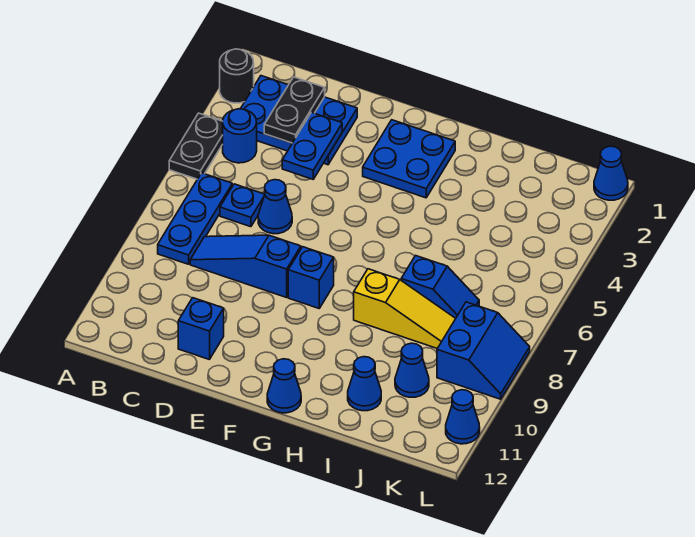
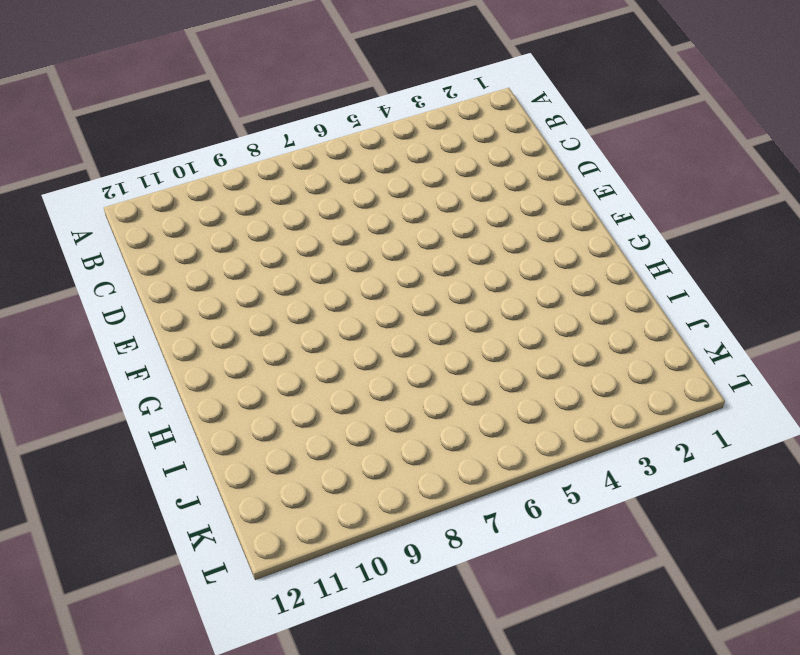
none -> black round brick A2 level 1
none -> black plate A4:A5 level 1
none -> blue plate B2:D3 level 1

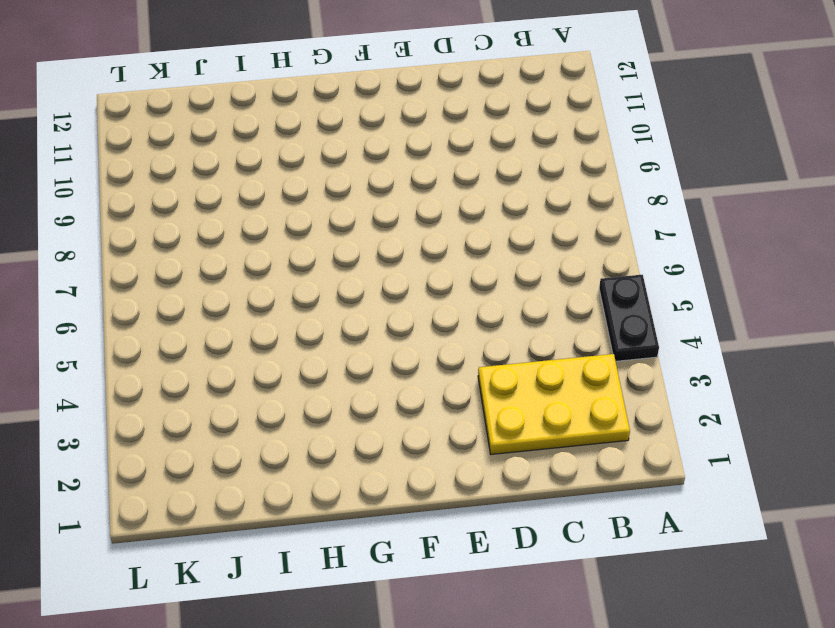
yellow plate B2:D3 level 1 -> blue plate B2:D3 level 1
none -> black round brick A2 level 1
none -> blue round brick B4 level 1
none -> blue plate B6:B8 level 1

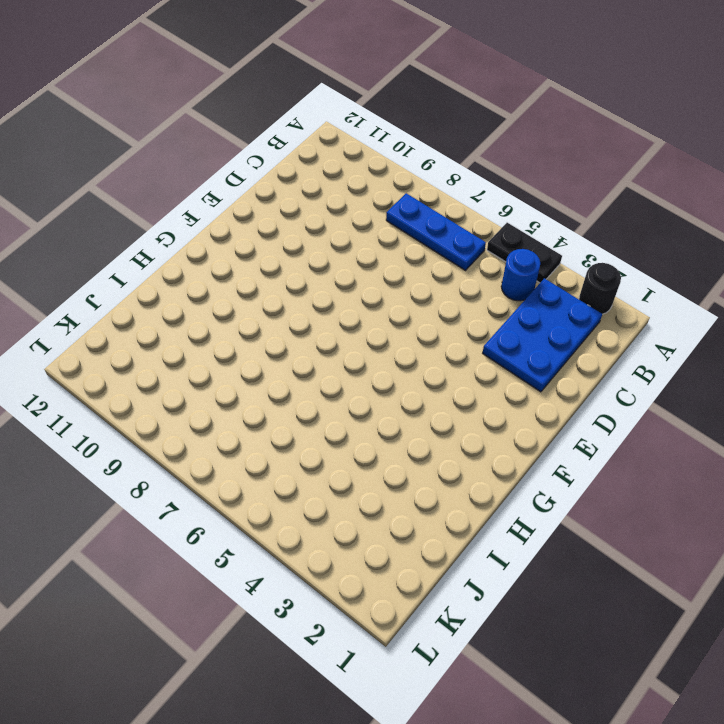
none -> blue plate C6 level 1
none -> blue slope C8:E8 level 1 top E
none -> blue cone D6 level 1

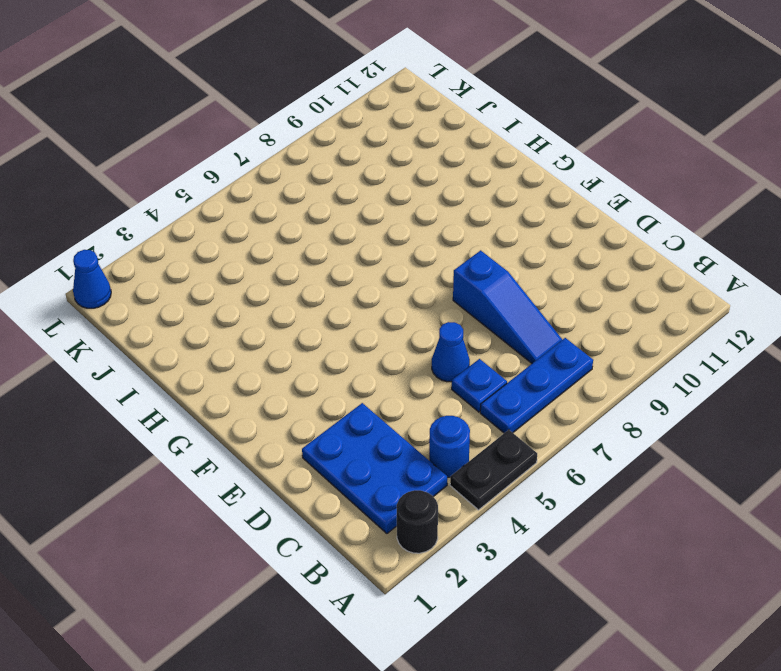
none -> blue brick D11 level 1
none -> blue plate F2:G3 level 1
none -> blue brick F8 level 1

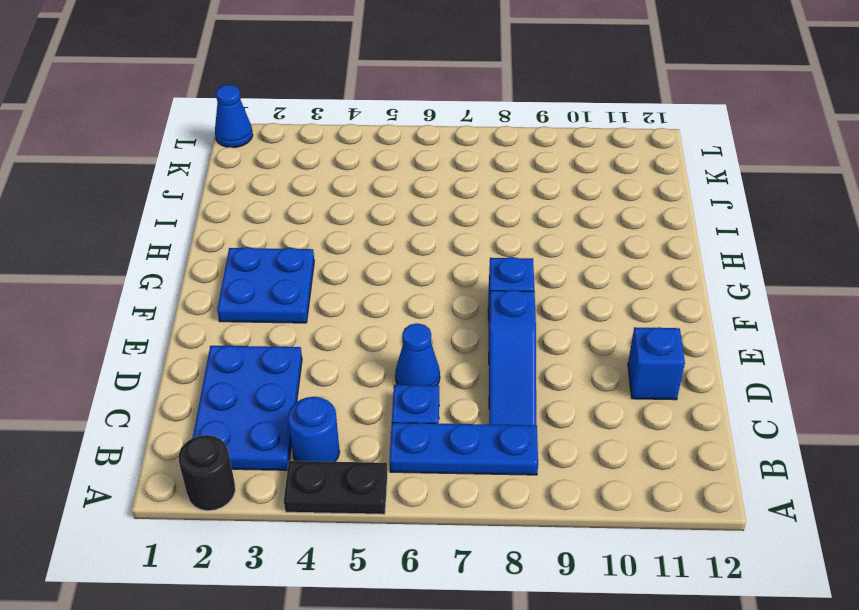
none -> blue cone G12 level 1
none -> yellow slope H8:J8 level 1 top H
none -> blue slope I7:J7 level 1 top I

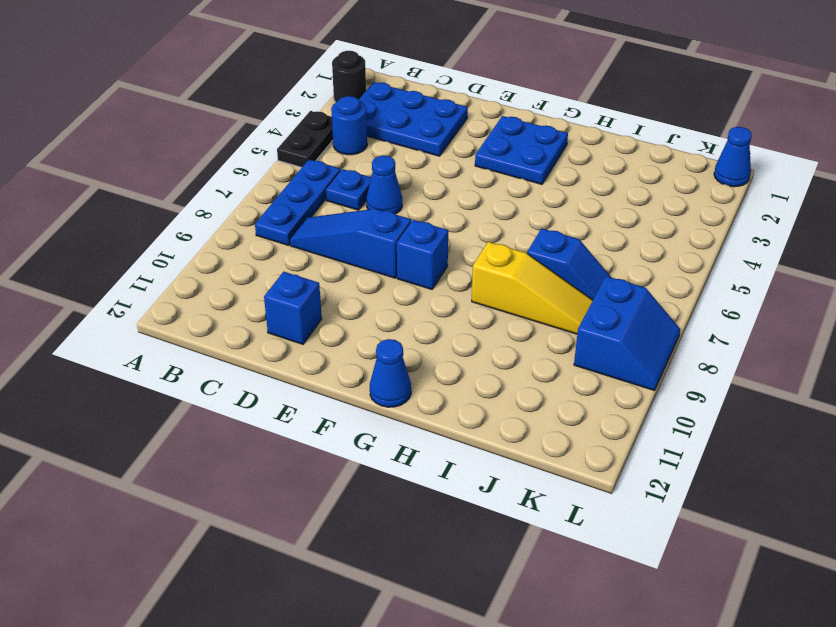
none -> blue cone I11 level 1
none -> blue cone J10 level 1
none -> blue cone L11 level 1

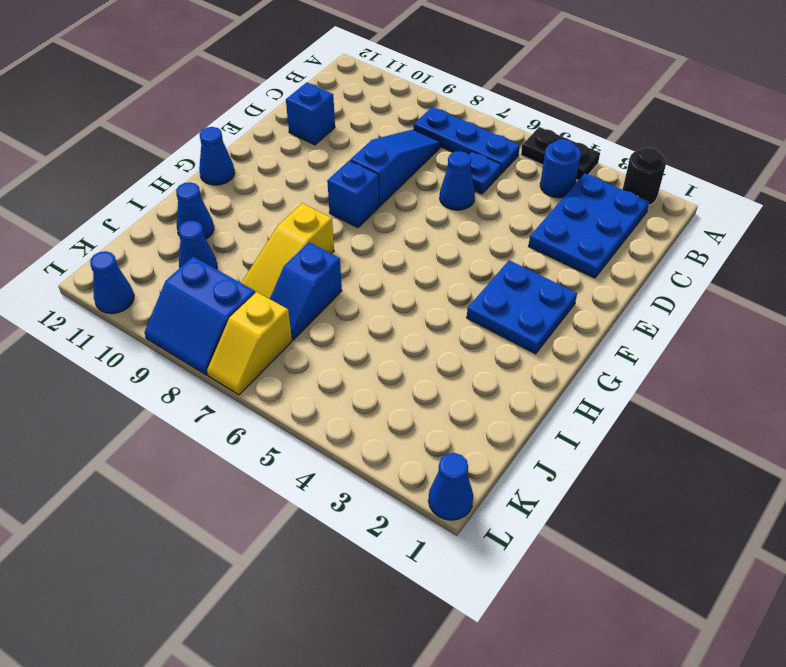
yellow slope K7:L7 level 1 top K -> none
none -> black plate C2:C3 level 2
none -> blue plate D3:D4 level 2

